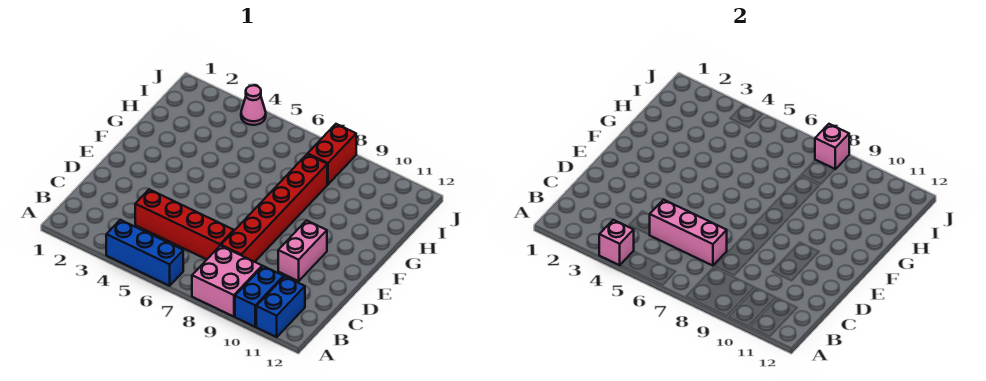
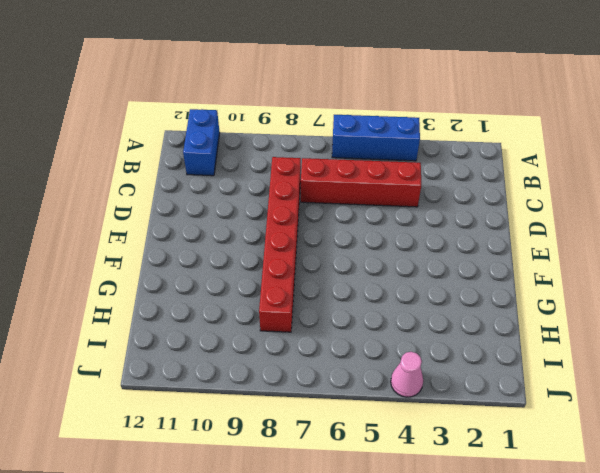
none -> pink brick A8:B9 level 1
none -> blue brick A10:B10 level 1
none -> pink brick D10:E10 level 1

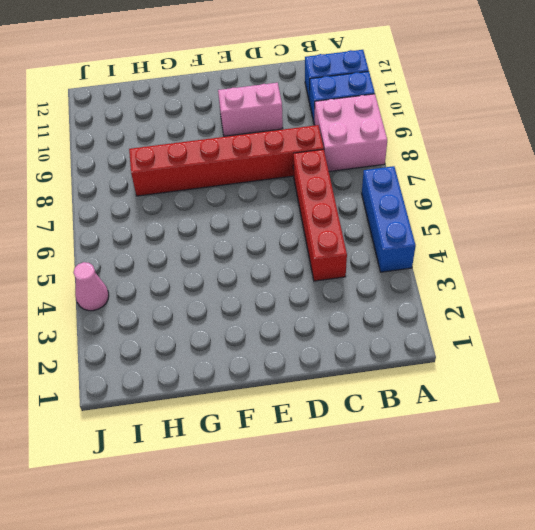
none -> red brick I8:J8 level 1
none -> pink brick A4 level 2
none -> pink brick C5:C7 level 2

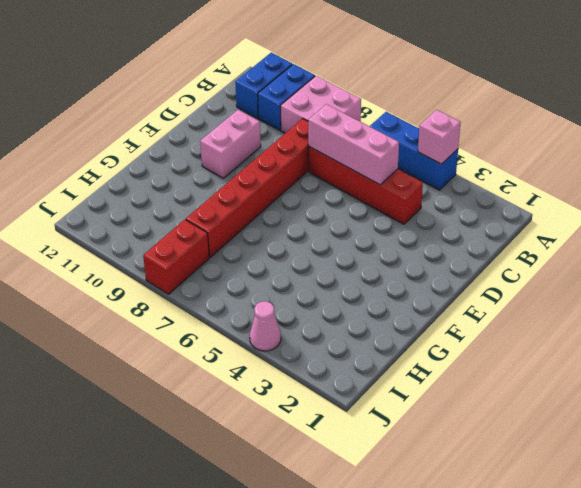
none -> pink brick J8 level 2

